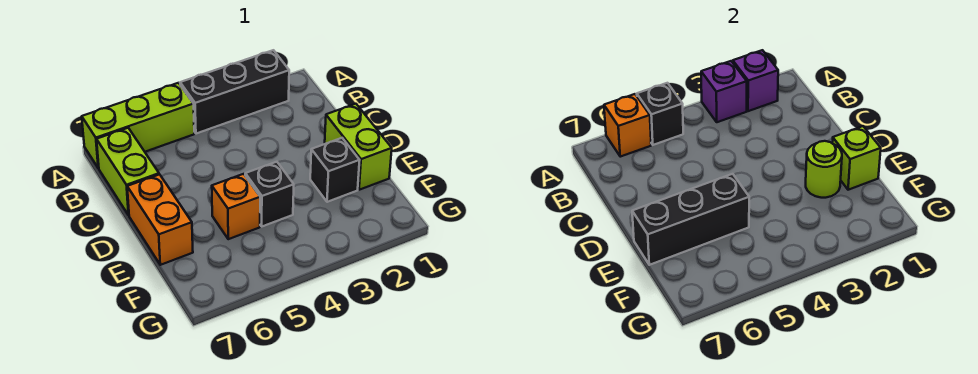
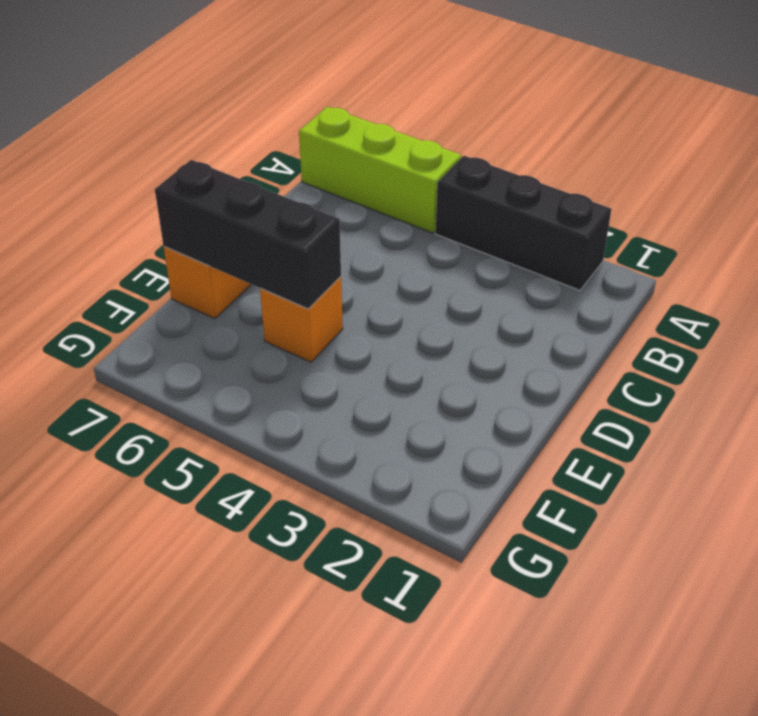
none -> lime brick B7:C7 level 1
none -> lime brick D1:E1 level 1
none -> black brick E2 level 1

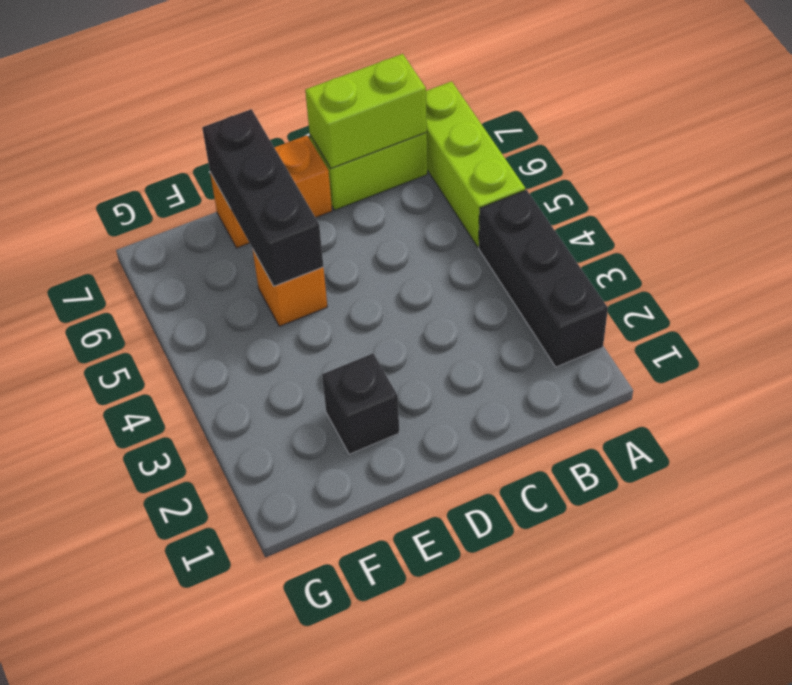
lime brick B7:C7 level 2 -> lime brick D1:E1 level 1
none -> black brick E4 level 1
none -> purple brick A2 level 2
none -> purple brick A3 level 2

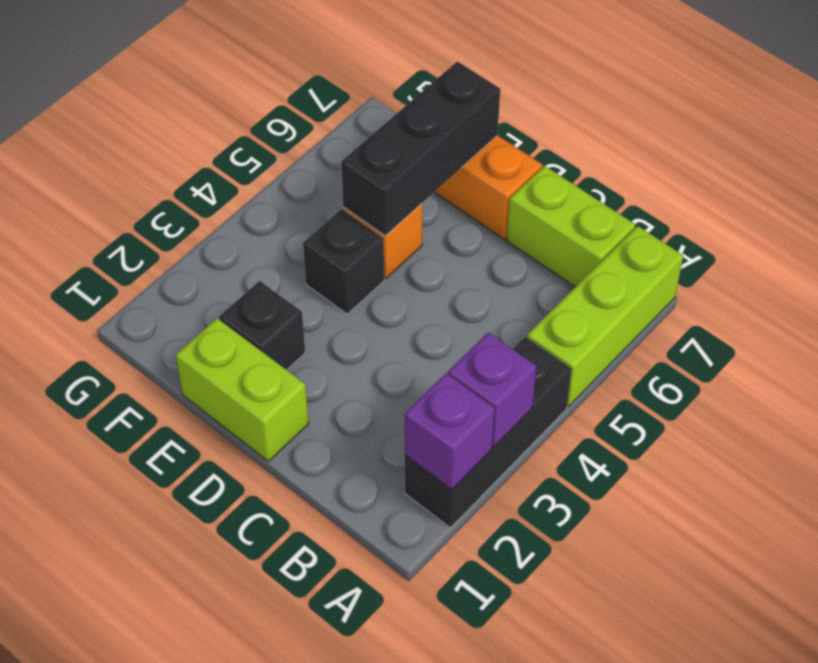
none -> black brick A5 level 2
none -> orange brick A6 level 2
none -> lime brick E1 level 2

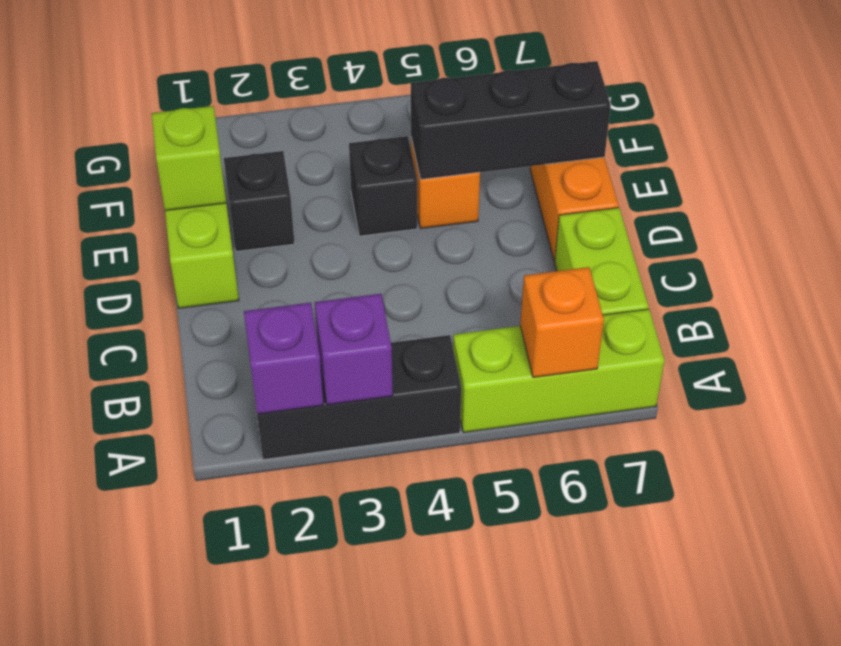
none -> black brick A5 level 2
none -> lime round brick E2 level 2

